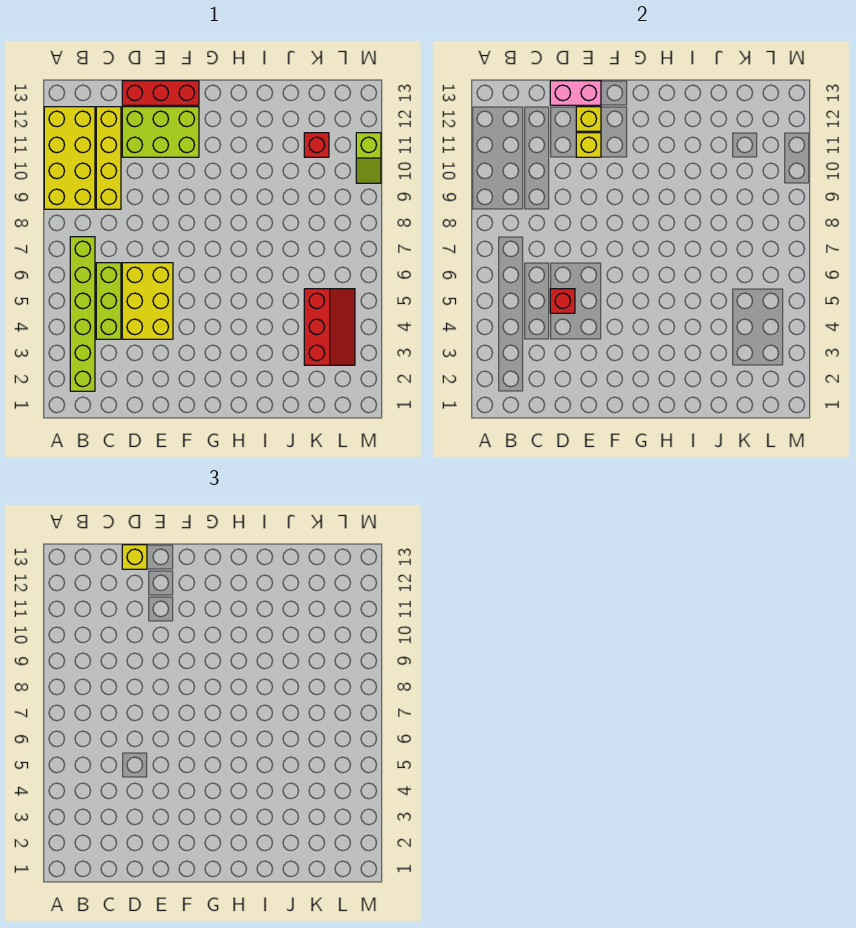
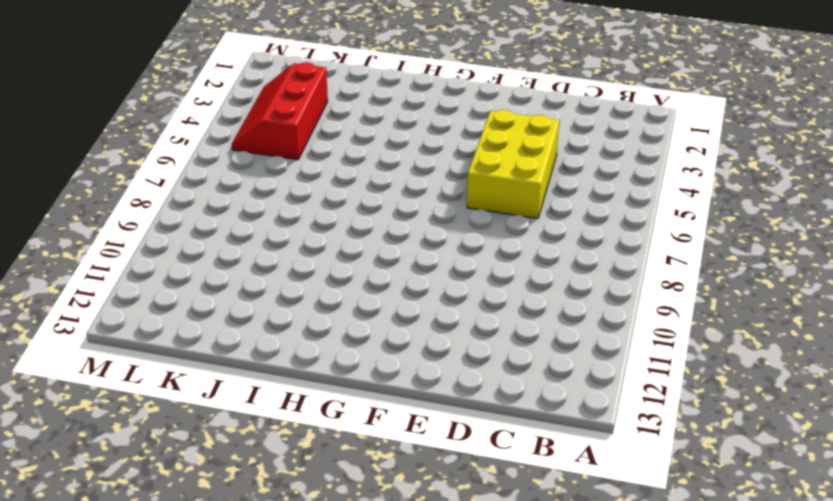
none -> yellow brick A9:B12 level 1
none -> lime brick B2:B7 level 1
none -> lime brick C4:C6 level 1

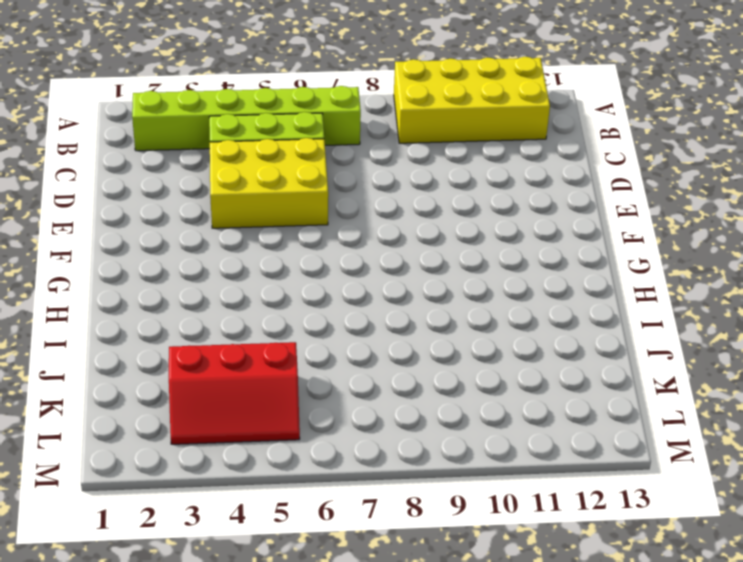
none -> yellow brick C9:C12 level 1
none -> lime brick D11:F12 level 1
none -> red brick D13:F13 level 1

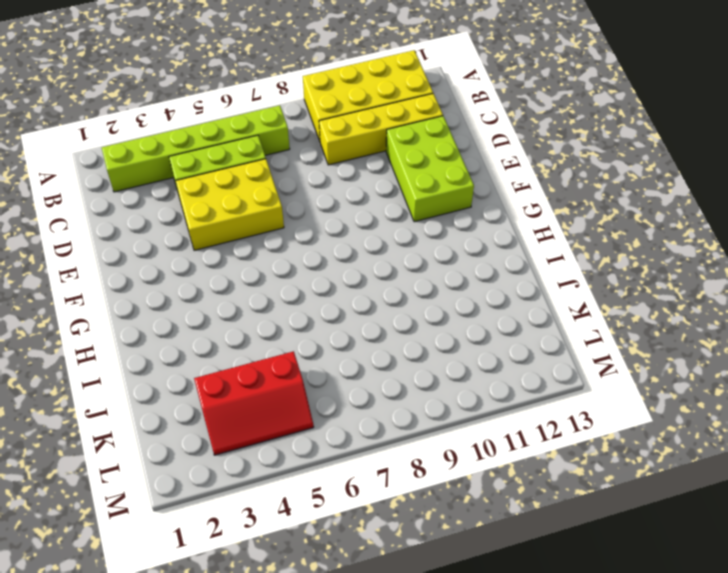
none -> red brick D13:F13 level 1
none -> red brick K11 level 1
none -> lime slope M10:M11 level 1 top 11

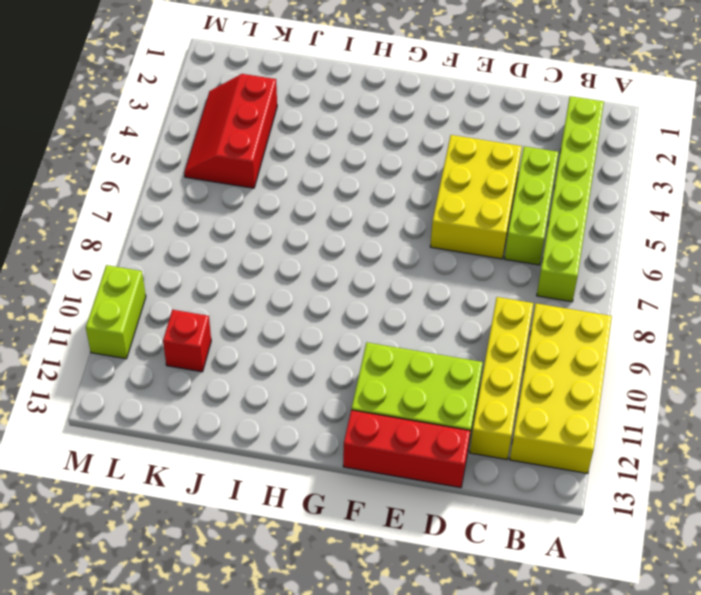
lime brick M10:M11 level 1 -> lime slope M10:M11 level 1 top 11
none -> red brick D5 level 2
none -> pink brick D13:E13 level 2
none -> yellow brick E11 level 2

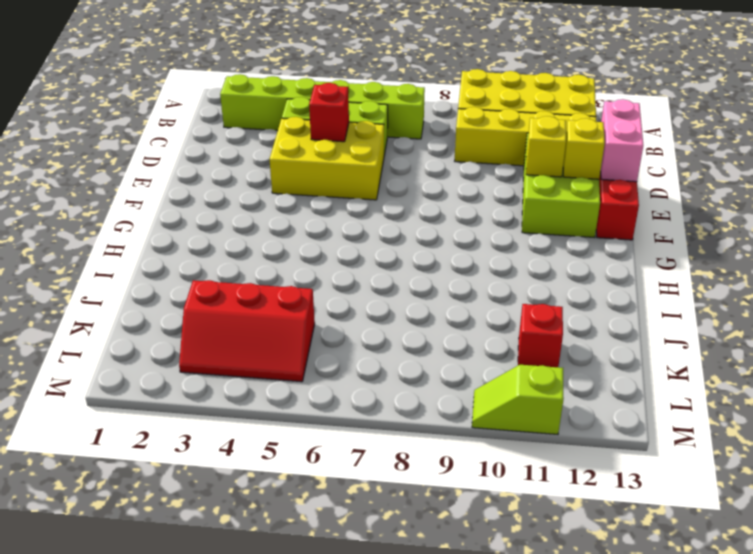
none -> yellow brick D13 level 3

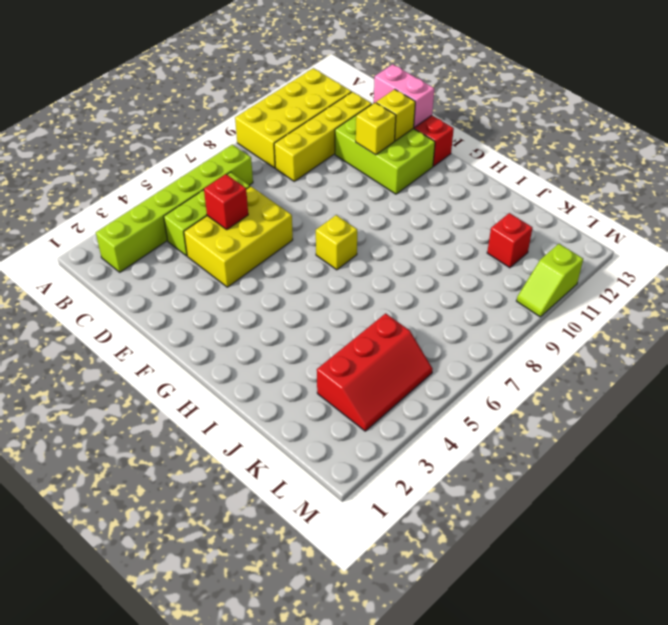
yellow brick G7 level 1 -> yellow brick D13 level 3

